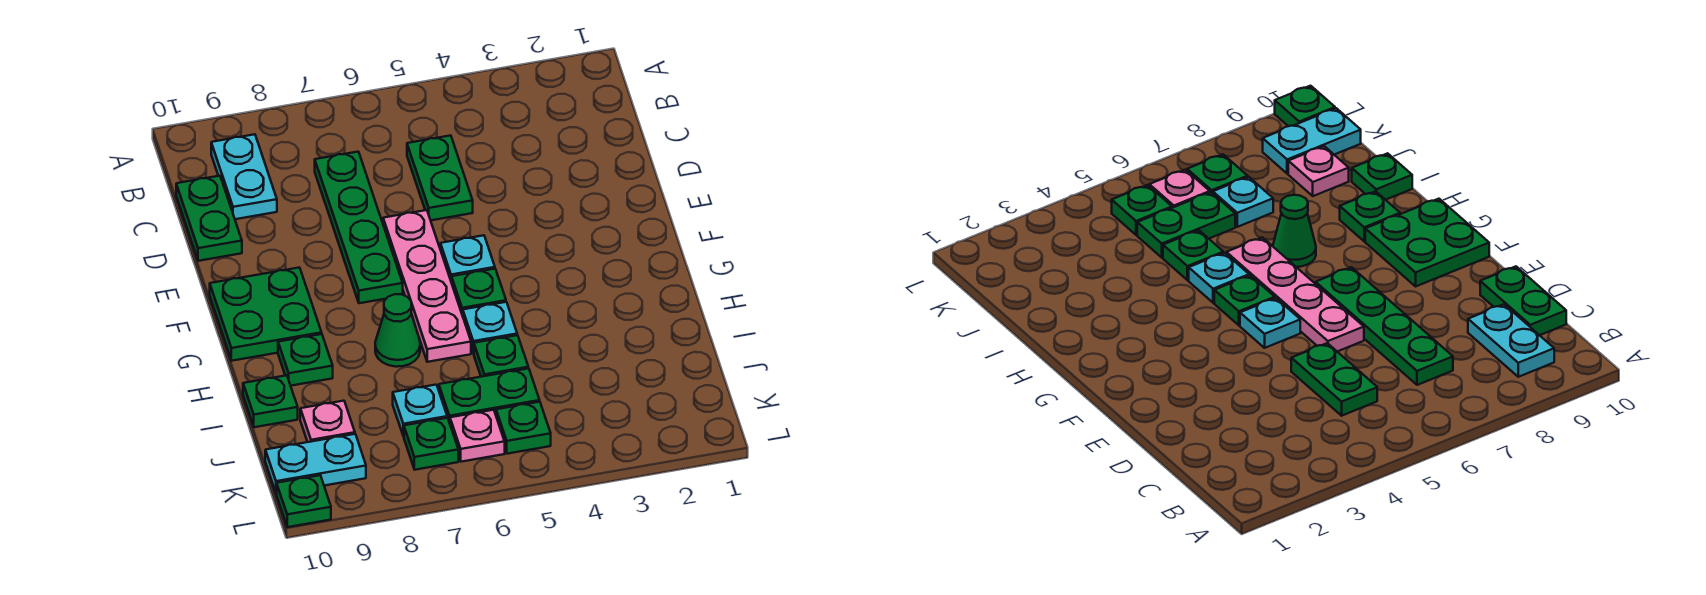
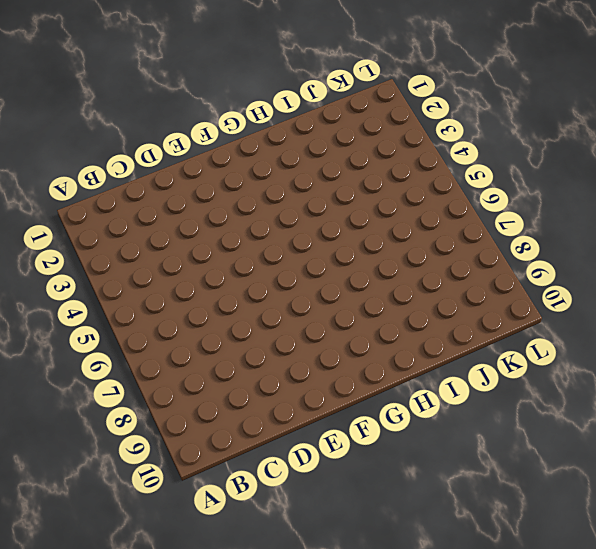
none -> cyan plate B9:C9 level 1
none -> green plate C5:D5 level 1
none -> green plate C7:F7 level 1

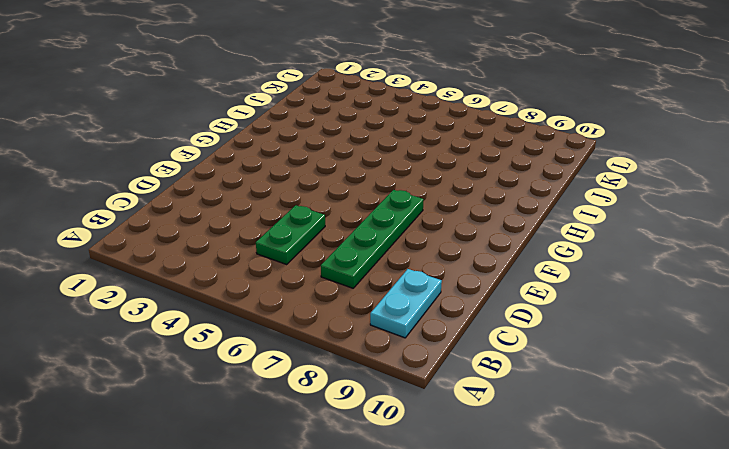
none -> green plate C10:D10 level 1
none -> pink plate E6:H6 level 1
none -> cyan plate F5 level 1

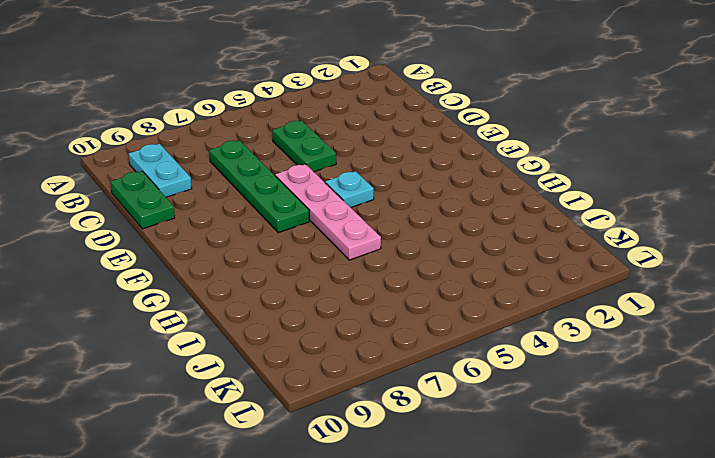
none -> green plate F9:G10 level 1
none -> green plate G5 level 1
none -> cyan plate H5 level 1

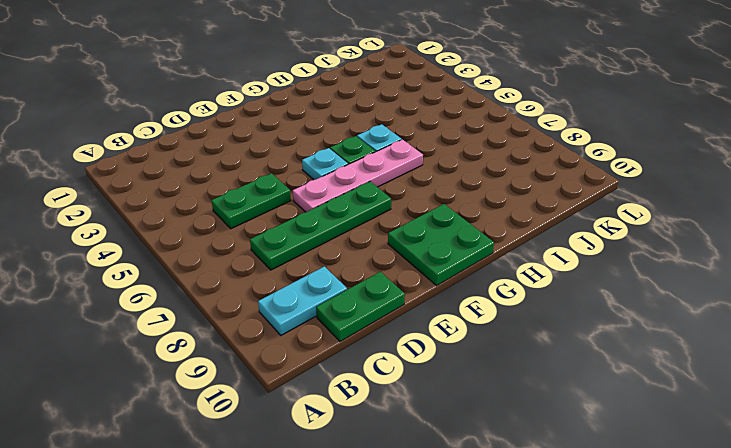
none -> green cone H7 level 1
none -> green plate H9 level 1
none -> green plate I5 level 1

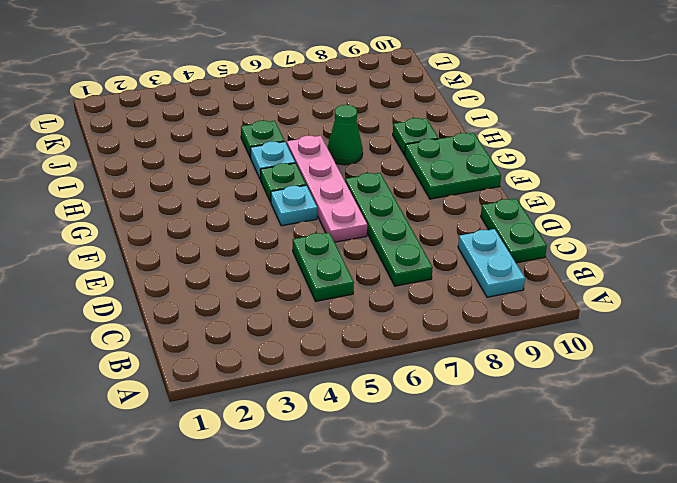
none -> green plate I10 level 1
none -> green plate J5:J6 level 1
none -> cyan plate J7 level 1

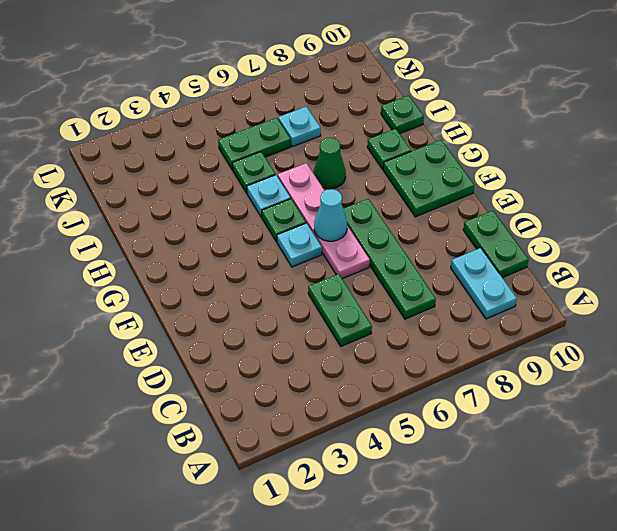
cyan cone F6 level 2 -> none
none -> pink plate J9 level 1
none -> green plate K5 level 1
none -> pink plate K6 level 1

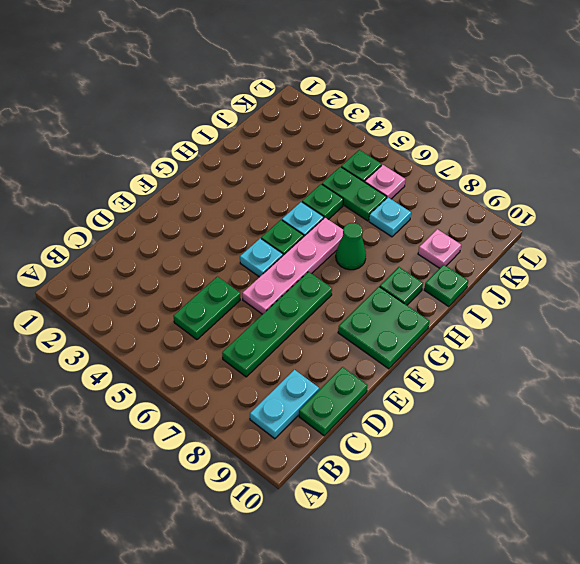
none -> green plate K7 level 1
none -> cyan plate K9:K10 level 1
none -> green plate L10 level 1

